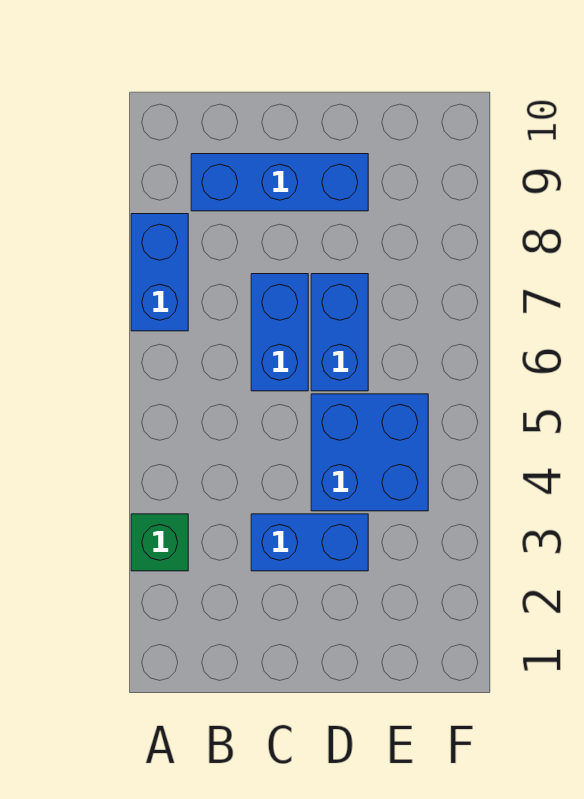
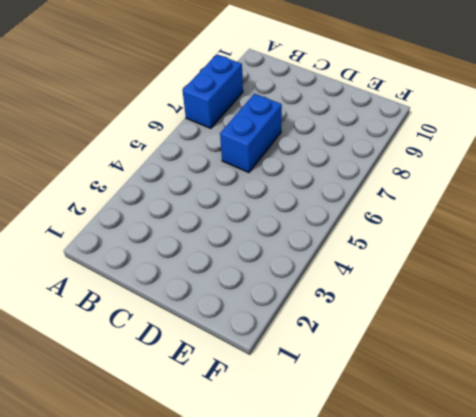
none -> green brick A3 level 1
none -> blue brick B9:D9 level 1

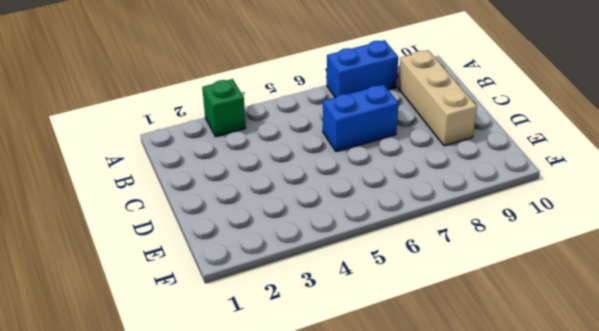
tan brick B9:D9 level 1 -> blue brick B9:D9 level 1
none -> blue brick C3:D3 level 1
none -> blue brick D4:E5 level 1

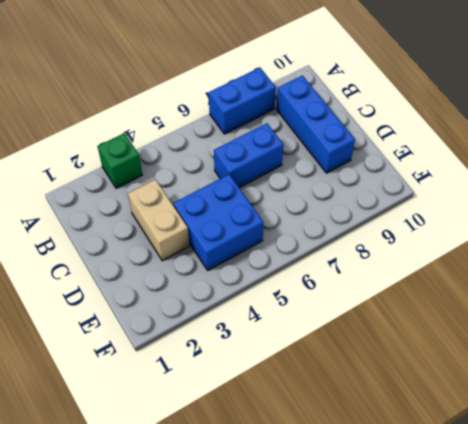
tan brick C3:D3 level 1 -> blue brick C3:D3 level 1
none -> blue brick D6:D7 level 1

